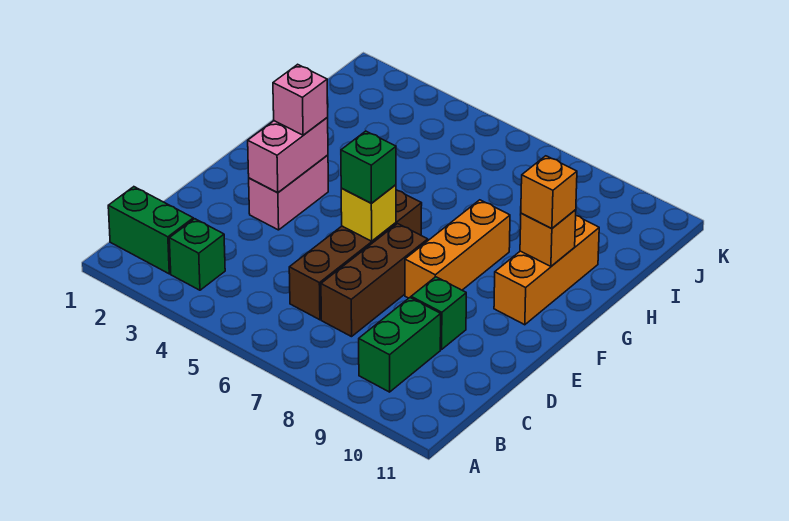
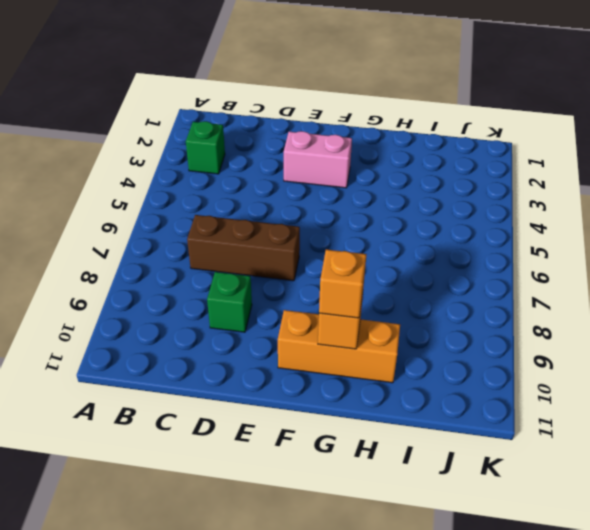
none -> green brick B1:B2 level 1
none -> green brick B9:C9 level 1
none -> brown brick C6:F6 level 1

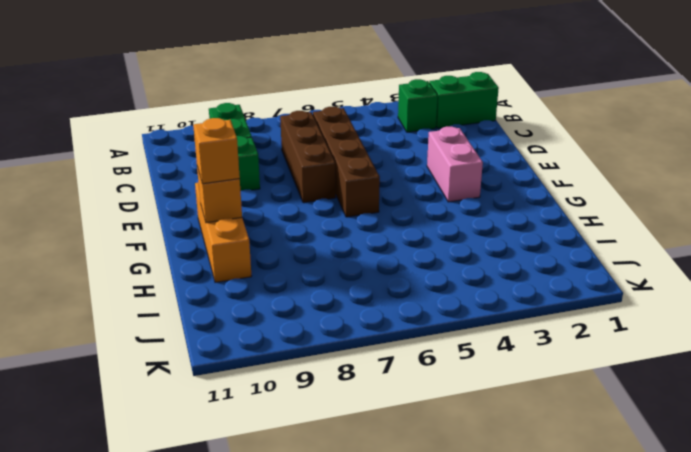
none -> orange brick E8:G8 level 1
none -> pink brick E3:F3 level 2
none -> yellow brick E6 level 2

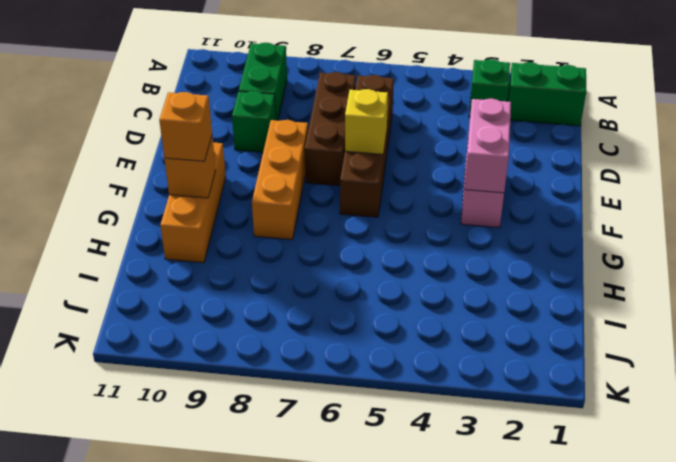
none -> green brick E6 level 3
none -> pink brick F3 level 3

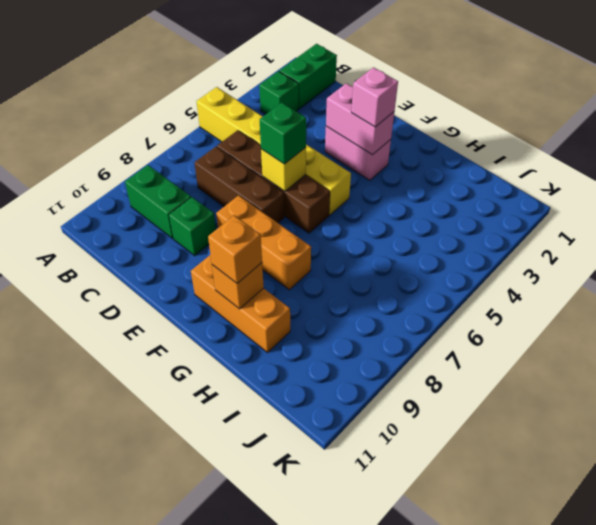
yellow brick A5:F5 level 1 -> none

